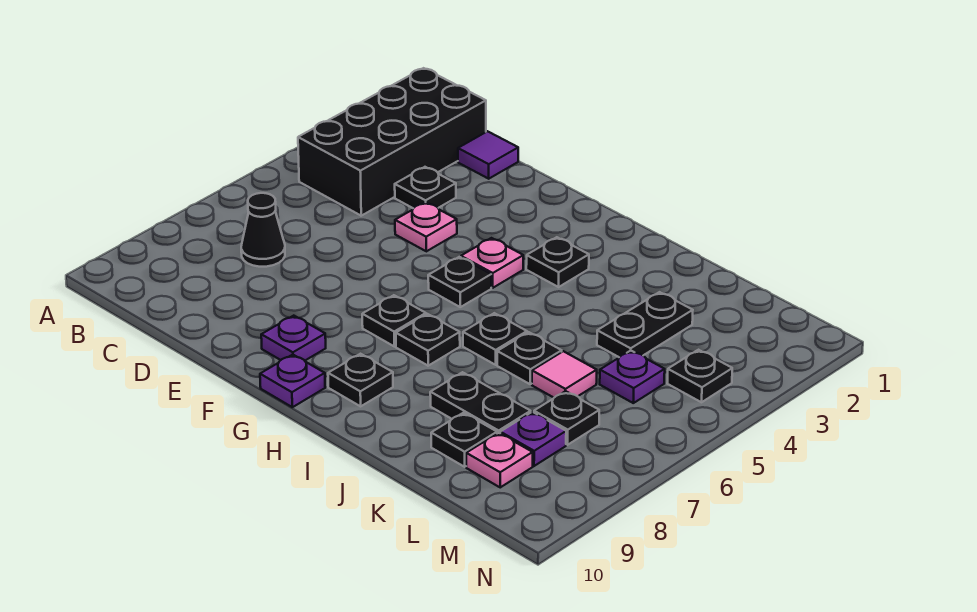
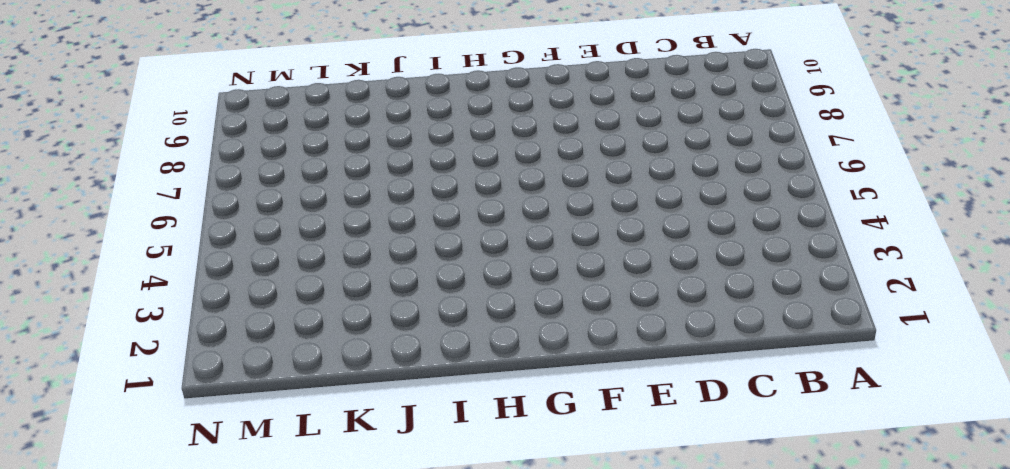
none -> black brick B1:C4 level 1
none -> black cone C7 level 1
none -> purple tile D1 level 1

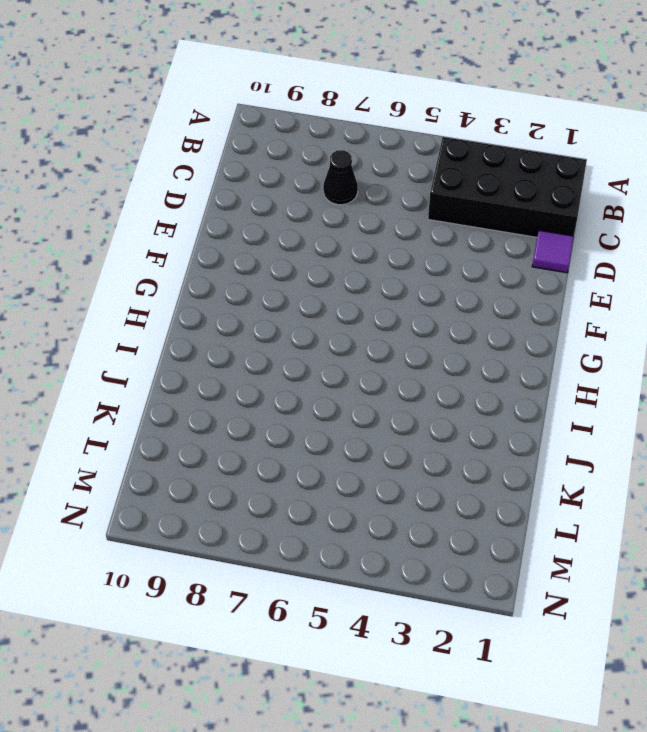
none -> black plate D3 level 1
none -> pink plate E4 level 1
none -> purple plate F9 level 1

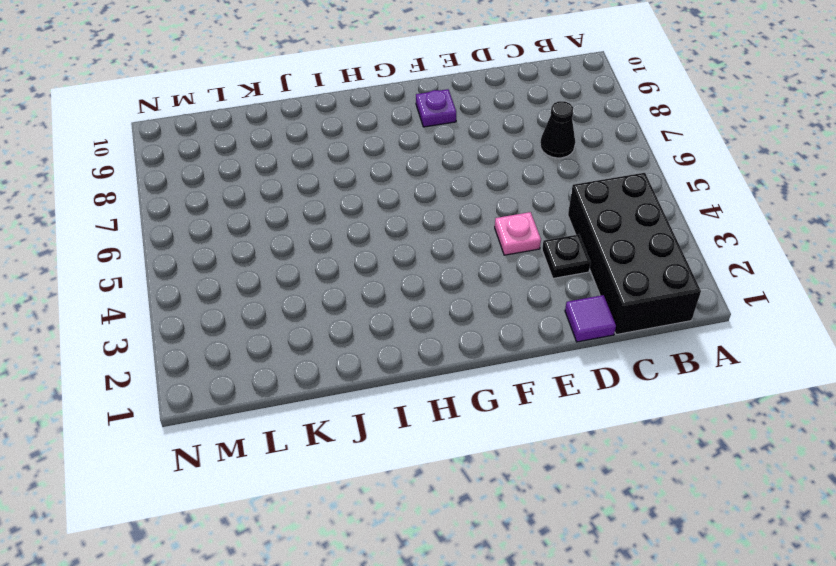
none -> pink plate G4 level 1
none -> black plate G5 level 1
none -> black plate G7 level 1

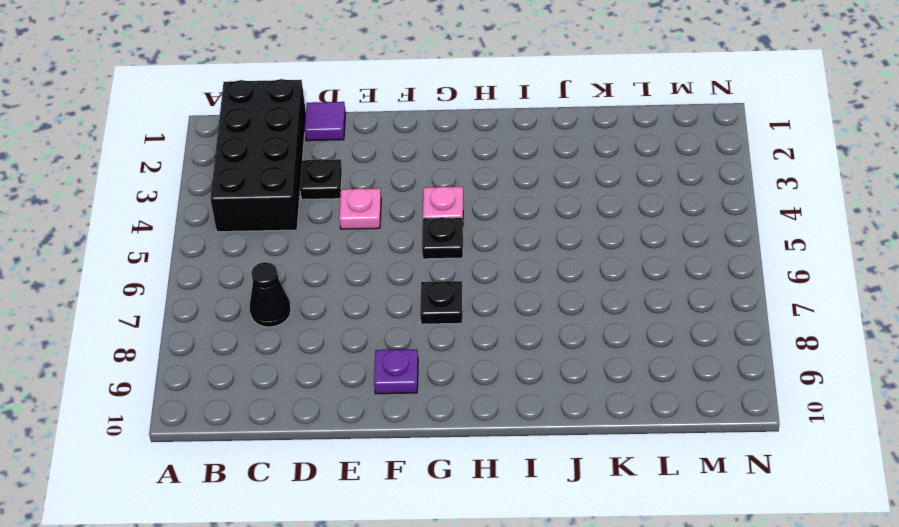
none -> purple plate G10 level 1
none -> black plate H3 level 1
none -> black plate H7 level 1

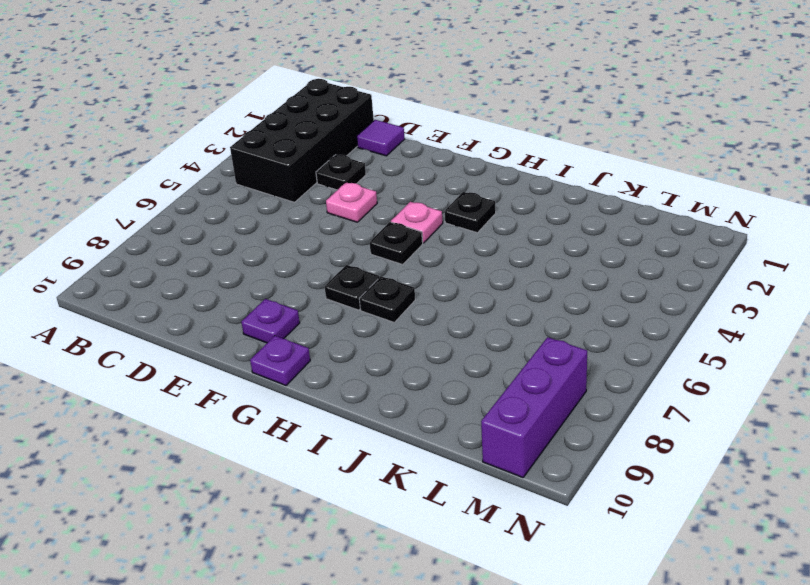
purple brick M8:M10 level 1 -> none
none -> black cone C7 level 1
none -> black plate H9 level 1
none -> black plate I6 level 1

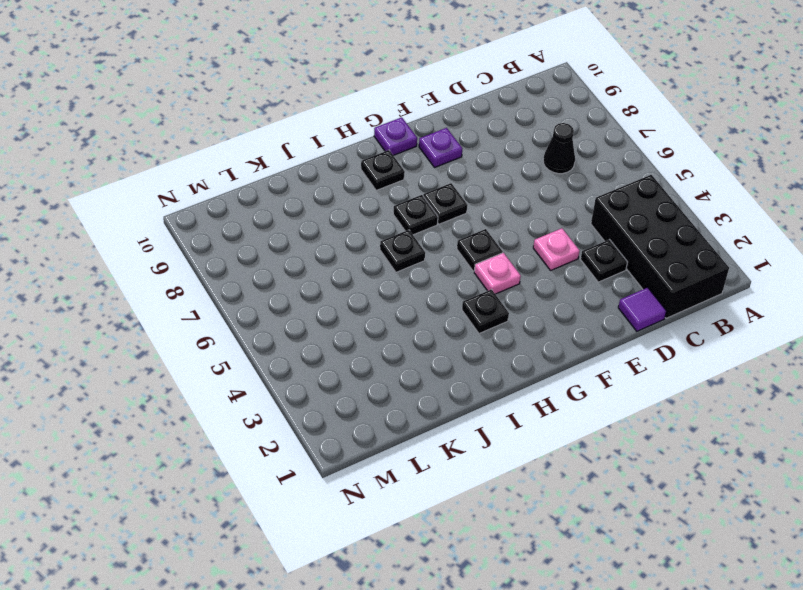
none -> black plate J6 level 1
none -> black plate J8:K8 level 1
none -> black plate K3:K4 level 1

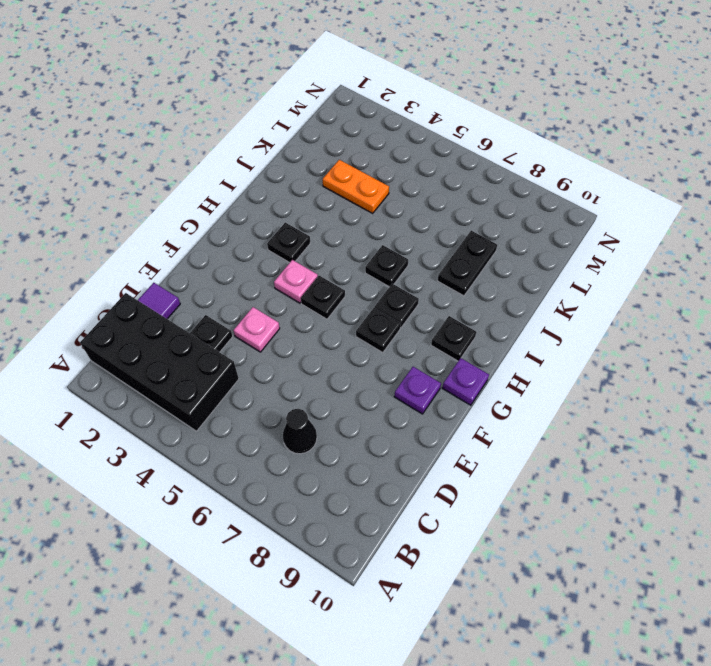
orange plate K3:K4 level 1 -> black plate K3:K4 level 1
none -> black plate J6 level 1
none -> pink tile K6 level 1
none -> black plate K9 level 1

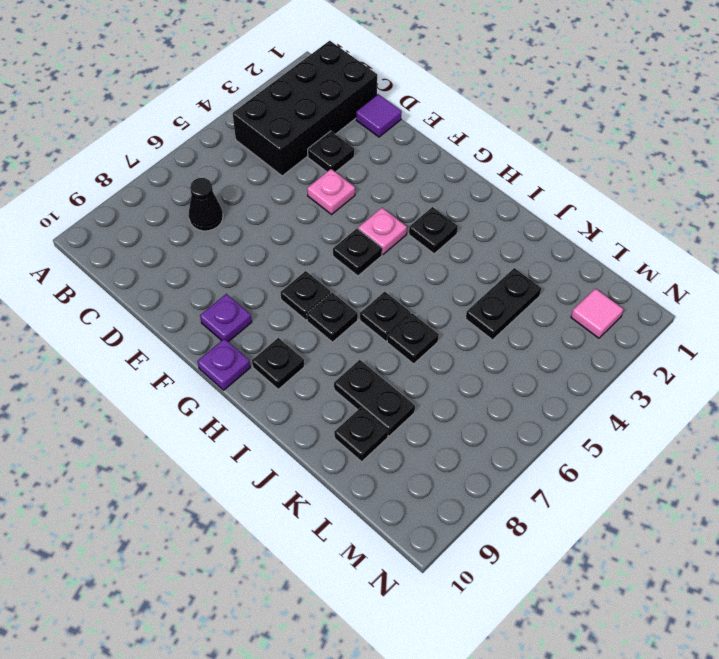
pink tile M2 level 1 -> pink tile K6 level 1
none -> purple plate L5 level 1
none -> black plate L7 level 1
none -> purple plate L8 level 1

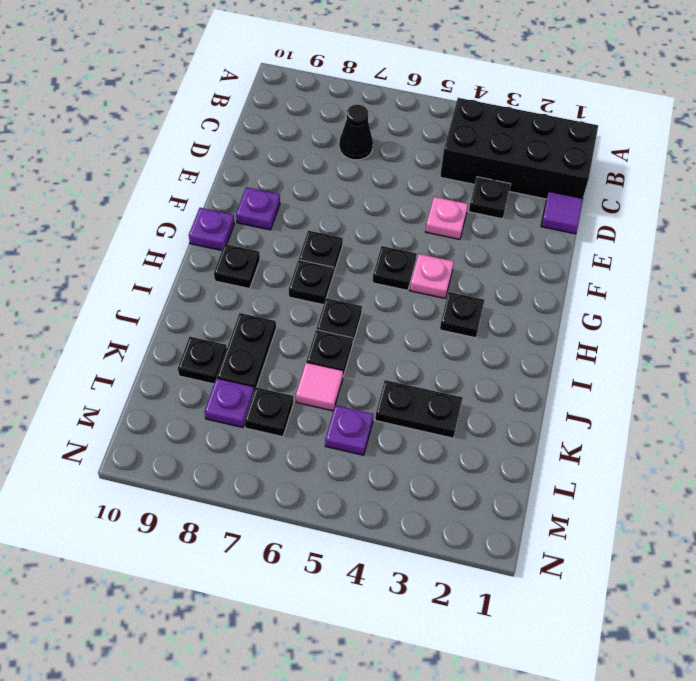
none -> pink plate L9 level 1
none -> black plate M4 level 1

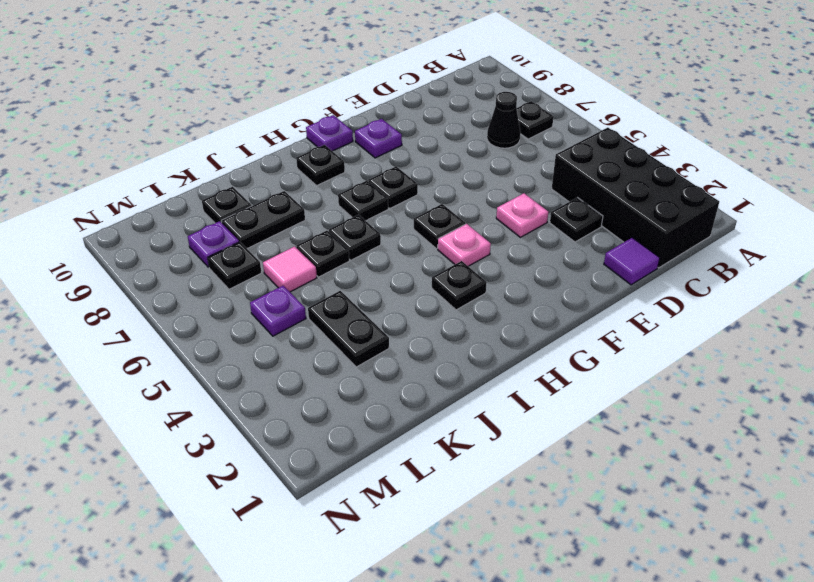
black plate B7 level 1 -> black plate M4 level 1
none -> pink plate L9 level 1

